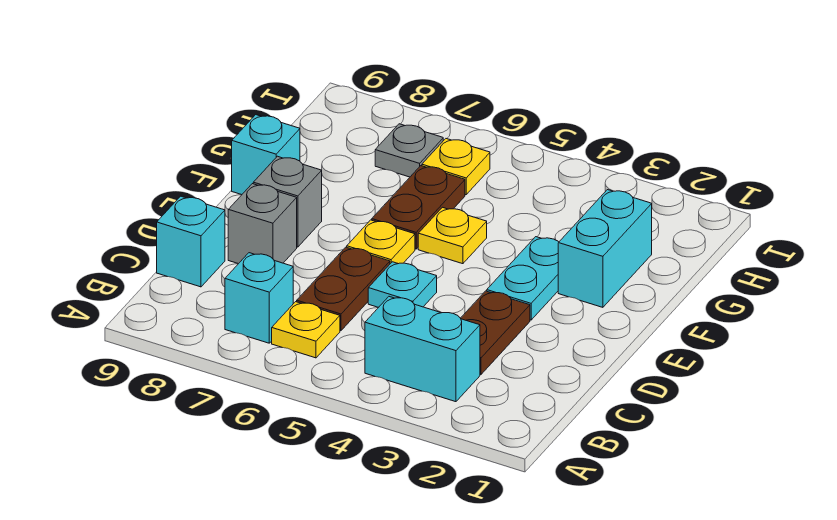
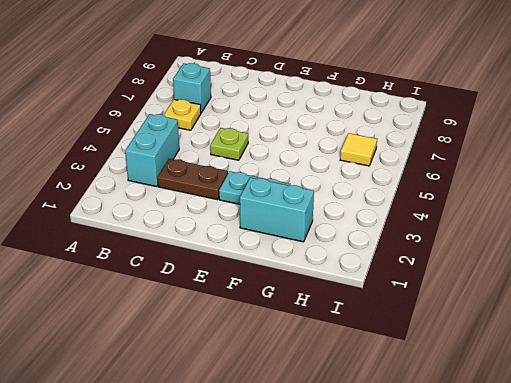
lime plate D5 level 1 -> cyan plate D5 level 1
yellow tile H6 level 1 -> yellow plate H6 level 1
none -> brown plate C6:D6 level 1
none -> cyan brick C9 level 1
none -> grey brick D8 level 1

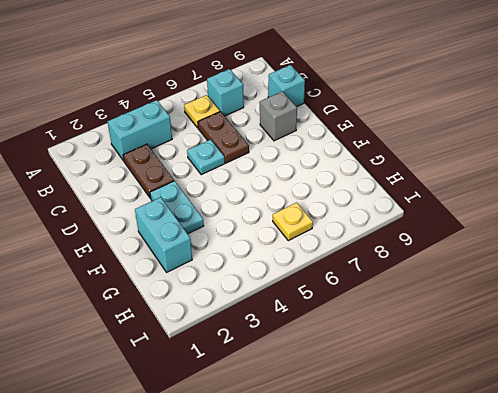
none -> yellow plate E6 level 1
none -> grey brick E8 level 1
none -> yellow plate F5 level 1

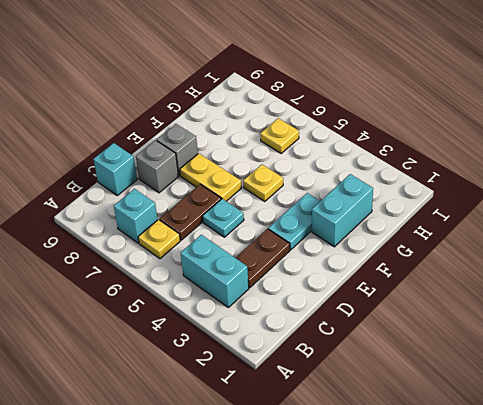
yellow plate E6:E7 level 1 -> yellow plate E6 level 1
none -> brown plate F6:G6 level 1
none -> cyan brick F9 level 1
none -> grey plate H7 level 1

